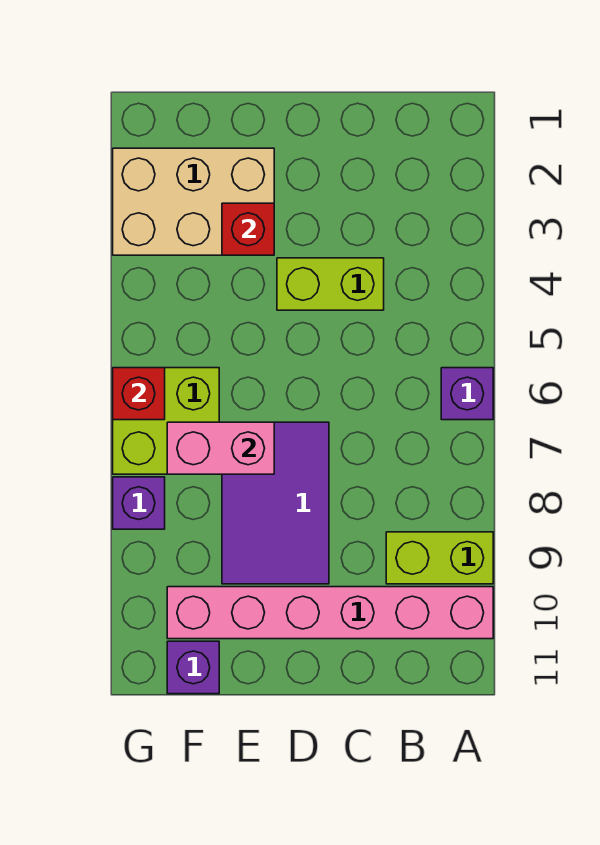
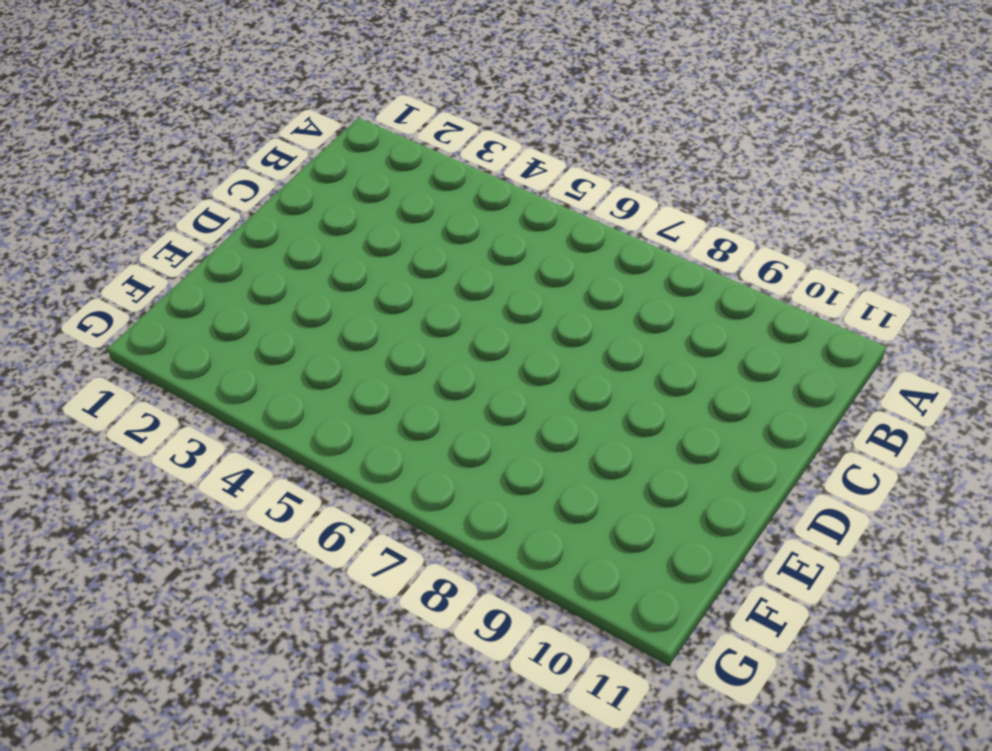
none -> purple brick A6 level 1
none -> lime brick A9:B9 level 1
none -> pink brick A10:F10 level 1

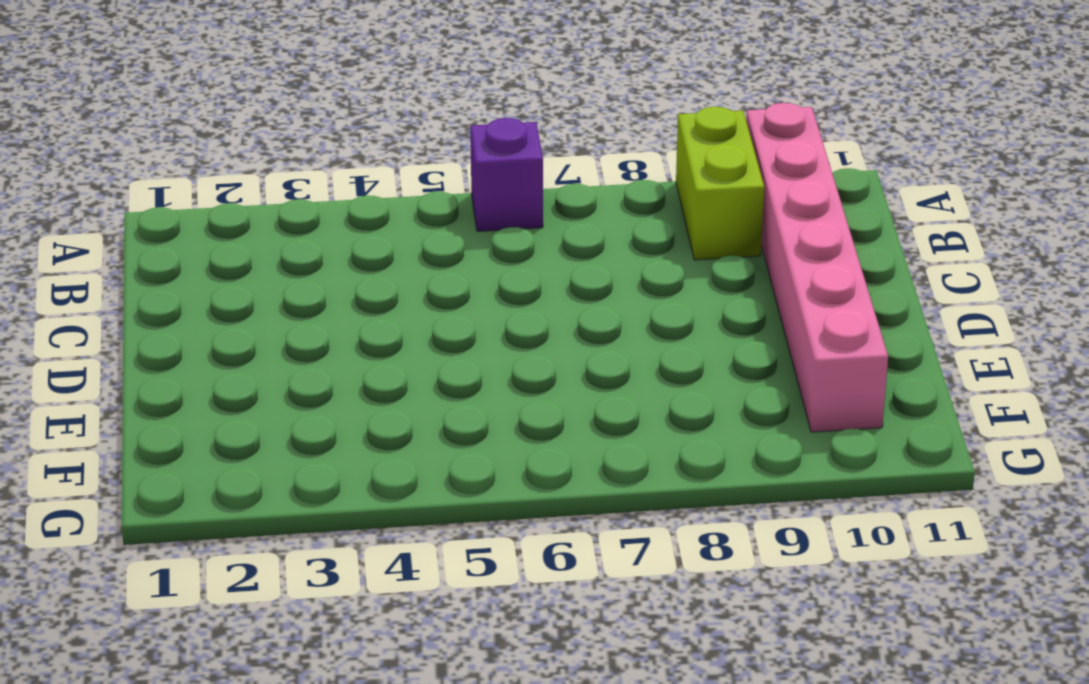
none -> lime brick C4:D4 level 1
none -> purple tile D7:E9 level 1
none -> tan brick E2:G3 level 1

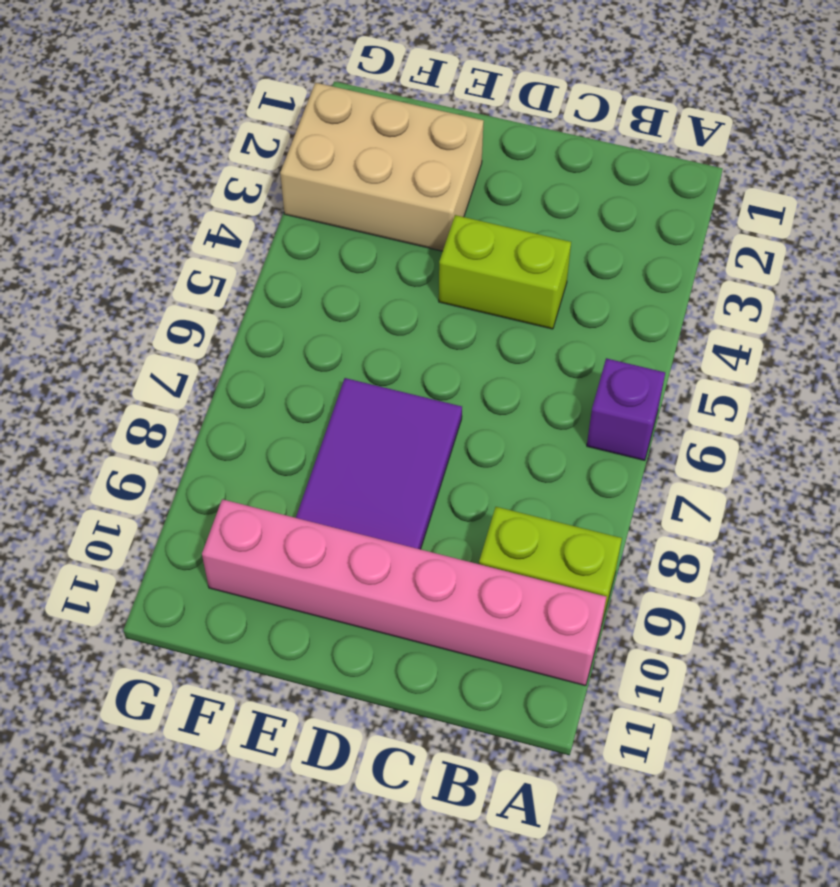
none -> lime brick F6:G7 level 1
none -> purple brick F11 level 1
none -> purple brick G8 level 1

